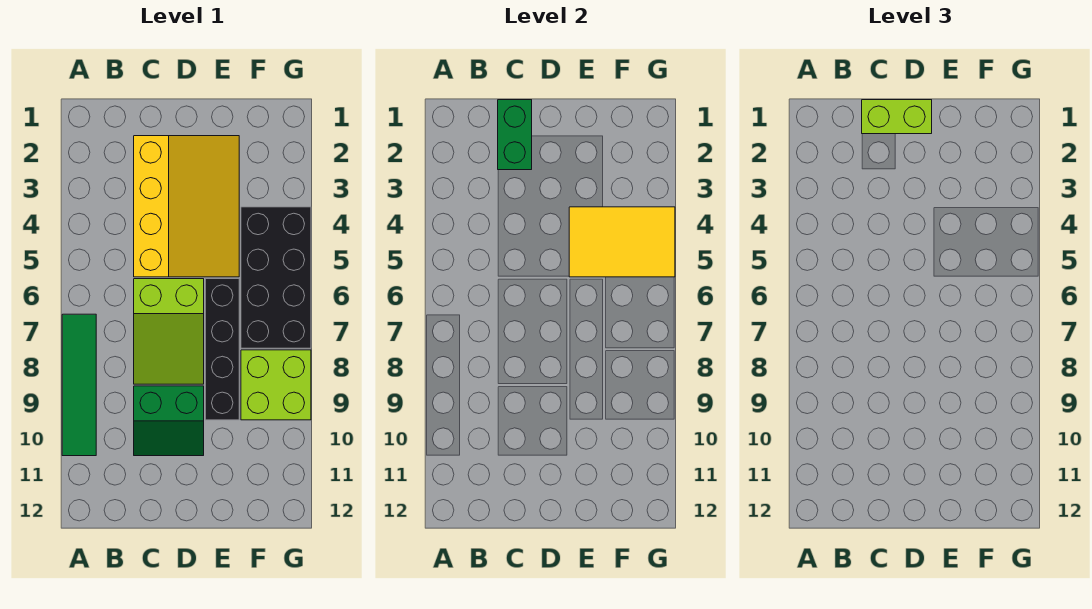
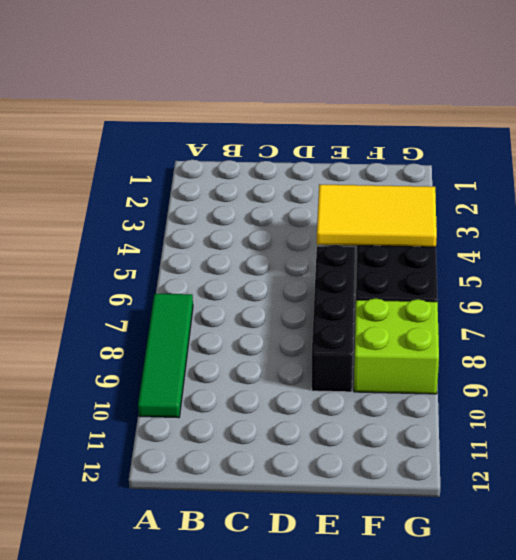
none -> yellow slope C2:E5 level 1 top C
none -> lime slope C6:D8 level 1 top 6

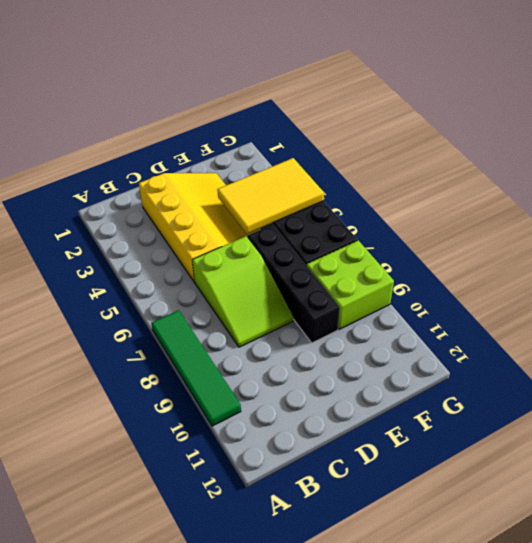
none -> green slope C9:D10 level 1 top 9
none -> green brick C1:C2 level 2

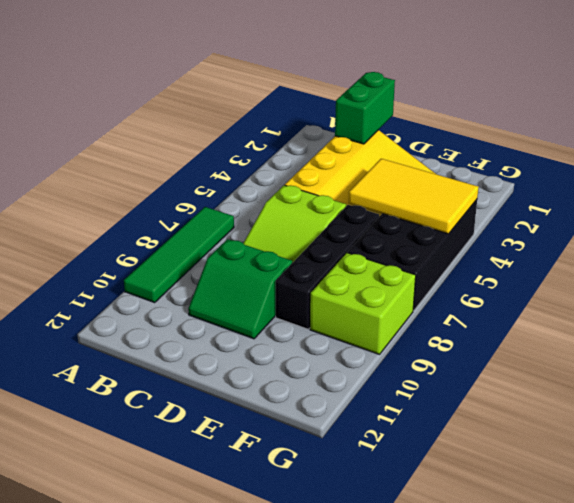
none -> lime brick C1:D1 level 3

